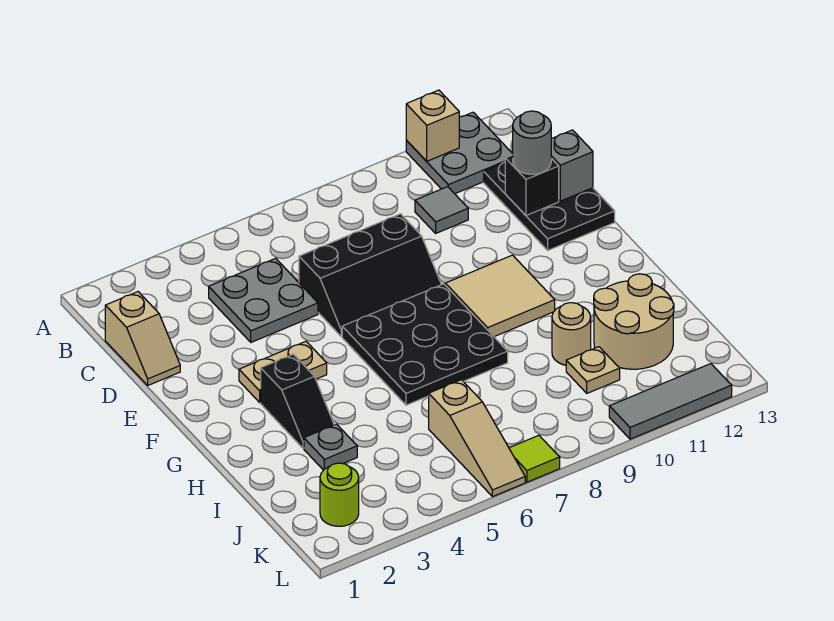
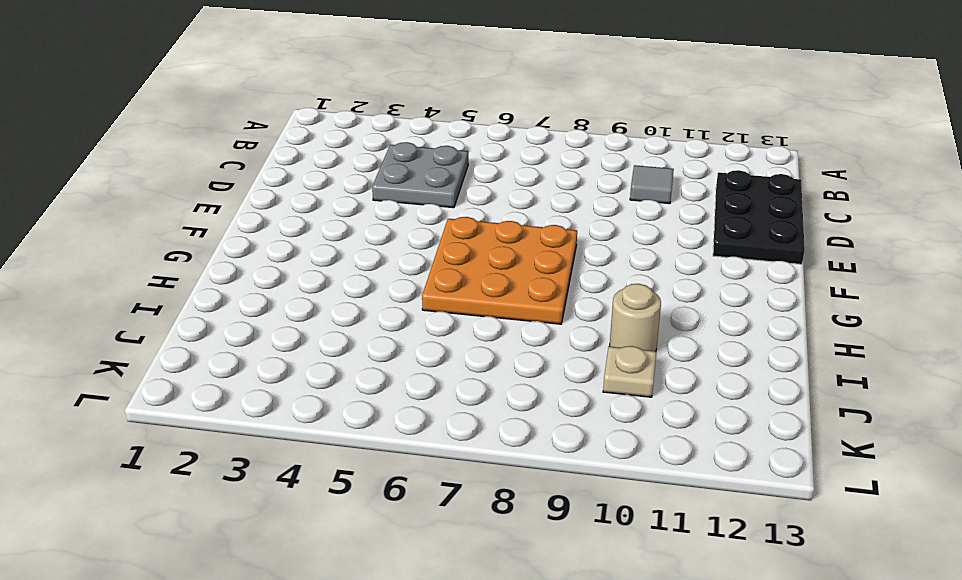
orange plate F6:H8 level 1 -> black plate F6:H8 level 1
none -> grey plate A11:B12 level 1
none -> tan slope C1:D1 level 1 top C
none -> black slope D6:E8 level 1 top D

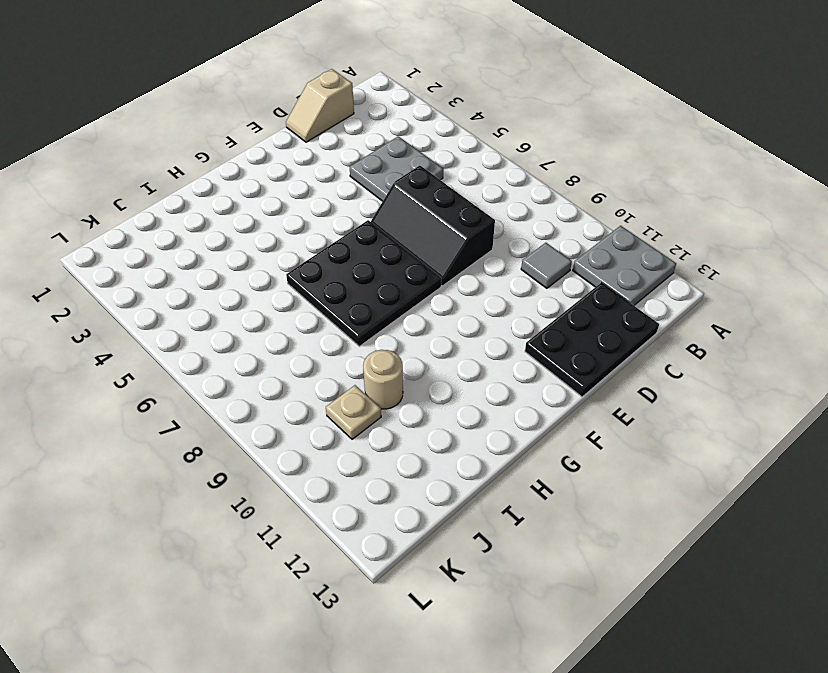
none -> tan plate F3:F4 level 1
none -> tan tile F9:G10 level 1
none -> black slope G3:H3 level 1 top G

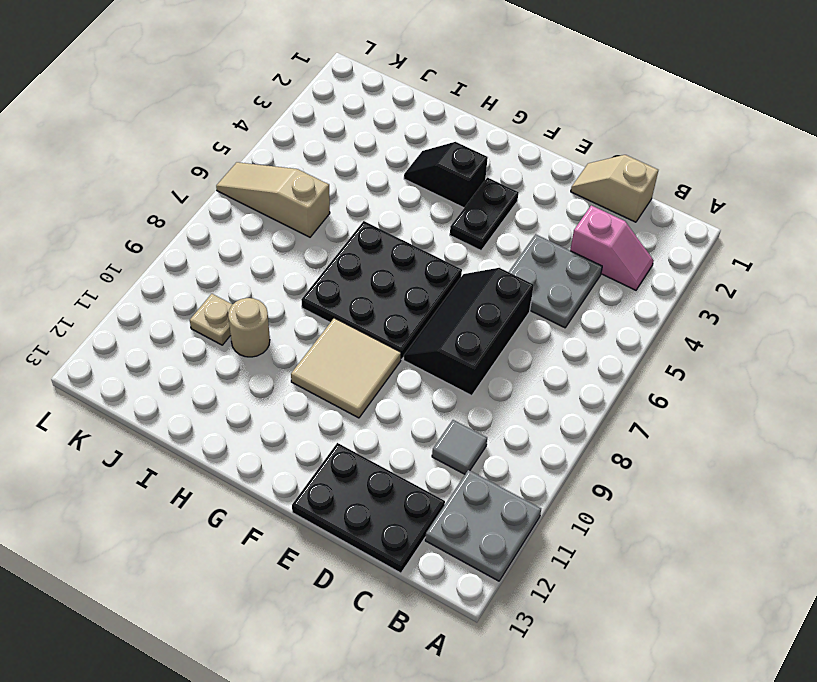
pink slope B3:C3 level 1 top C -> none
black plate F3:F4 level 1 -> tan plate F3:F4 level 1
none -> grey plate I3 level 1
none -> tan round brick I11:J12 level 1
none -> lime round brick K2 level 1

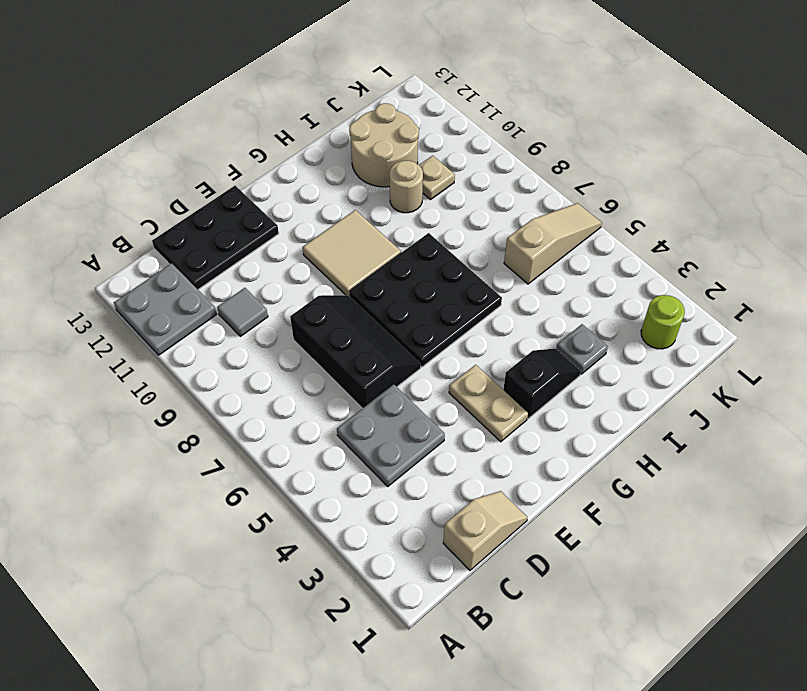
none -> lime tile L7 level 1
none -> grey tile L10:L12 level 1
none -> tan brick A11 level 2

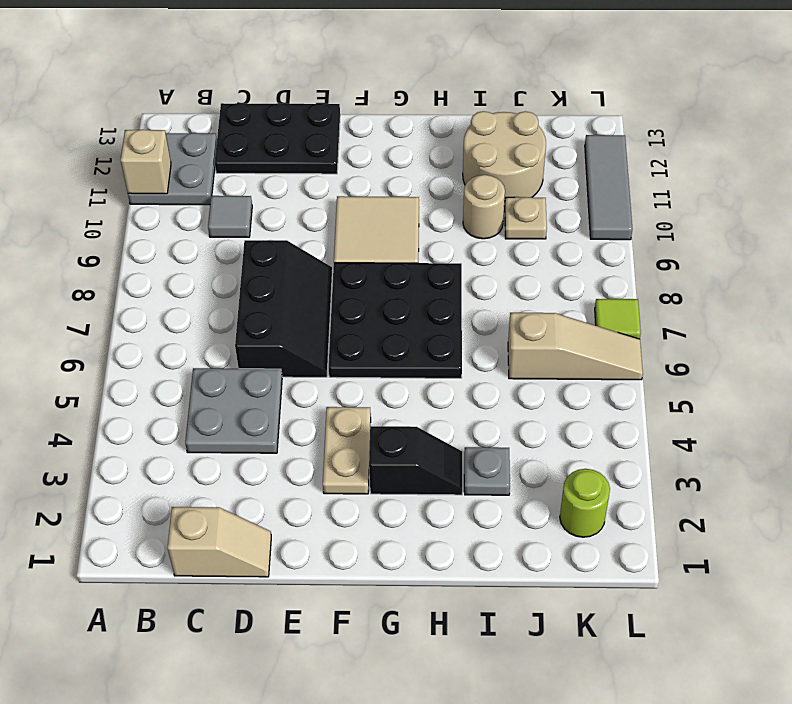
none -> black brick D12 level 2
none -> grey brick D13 level 2
none -> grey round brick D12 level 3

